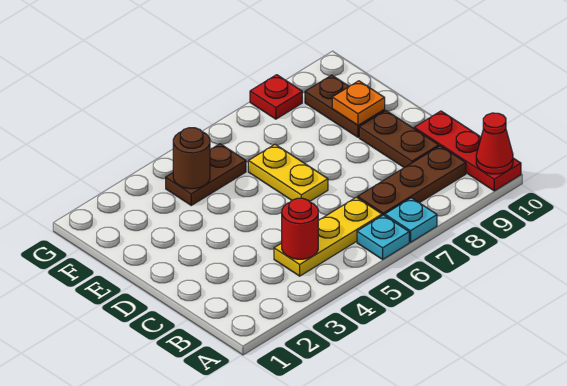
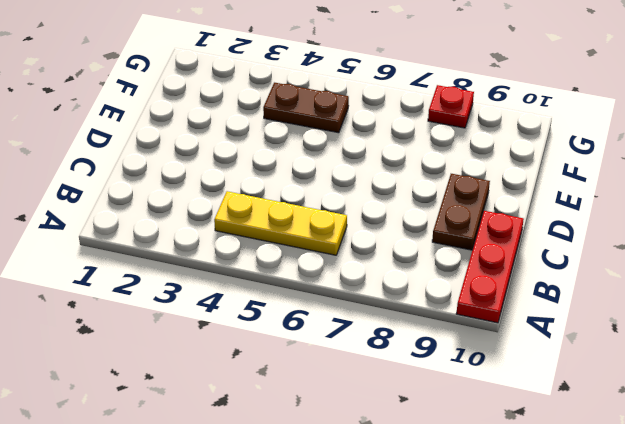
none -> cyan plate A6 level 1
none -> cyan plate A7 level 1
none -> brown plate B7:B9 level 1

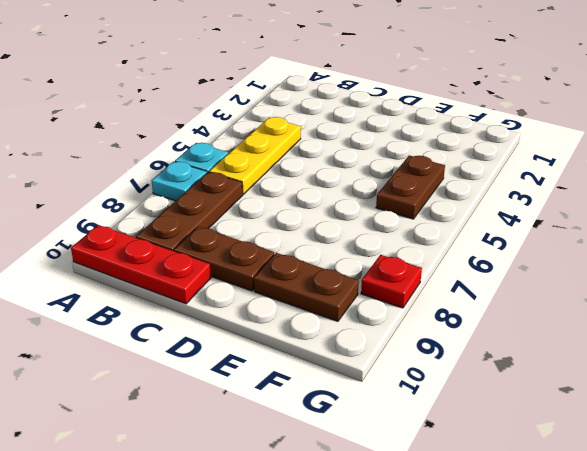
none -> yellow plate D6:E6 level 1
none -> red cone A10 level 2
none -> red round brick B4 level 2

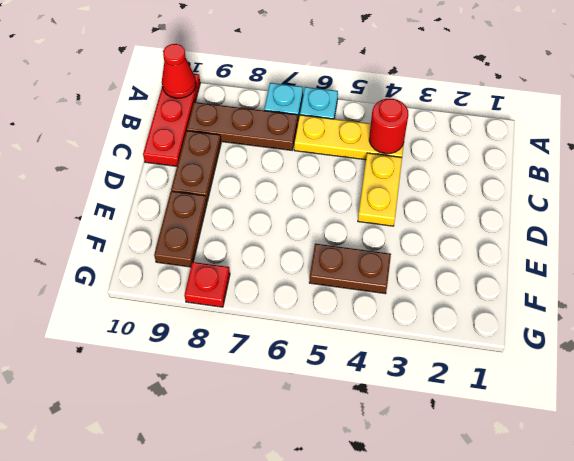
yellow plate C4:D4 level 1 -> yellow plate D6:E6 level 1
none -> orange plate E9 level 2
none -> brown round brick F4 level 2

